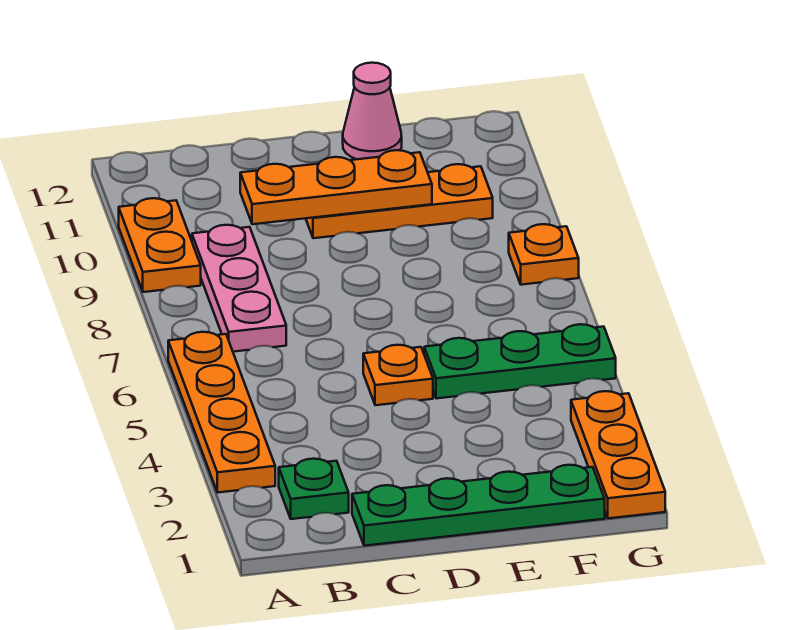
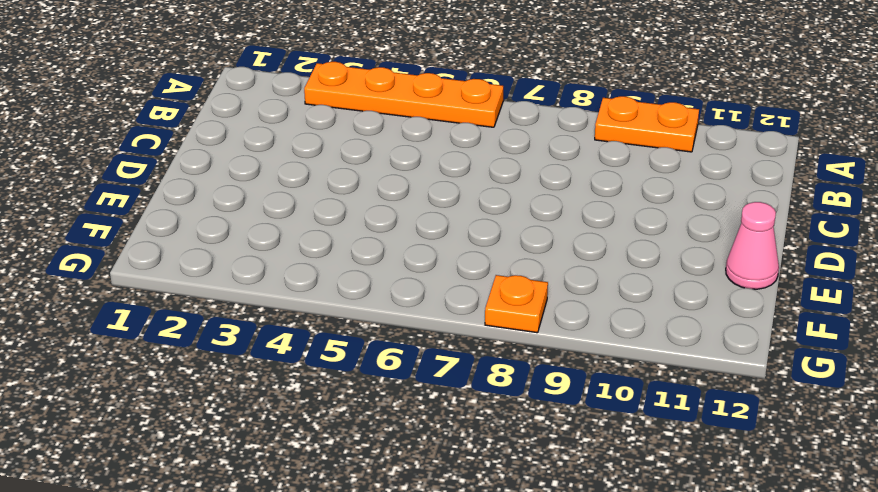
none -> green plate B2 level 1
none -> pink plate B7:B9 level 1
none -> green plate C1:F1 level 1

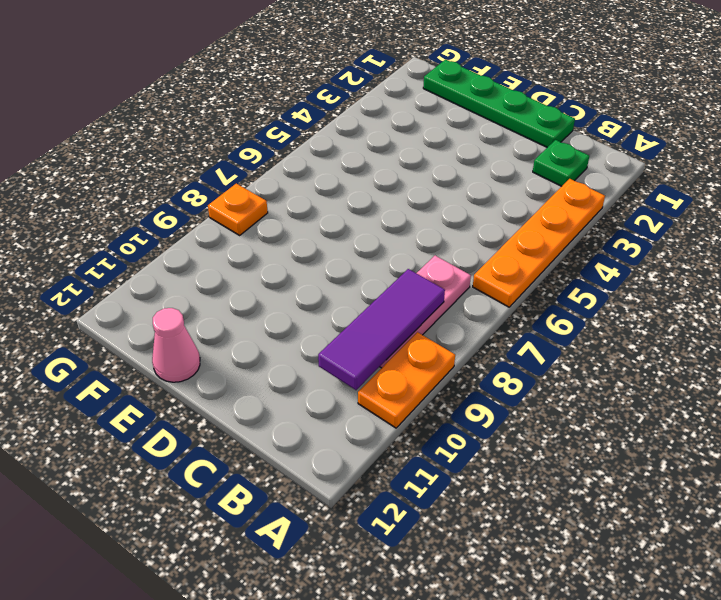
purple tile B8:B10 level 2 -> none
none -> orange plate D5 level 1
none -> orange plate D10:F10 level 1
none -> green plate E5:G5 level 1

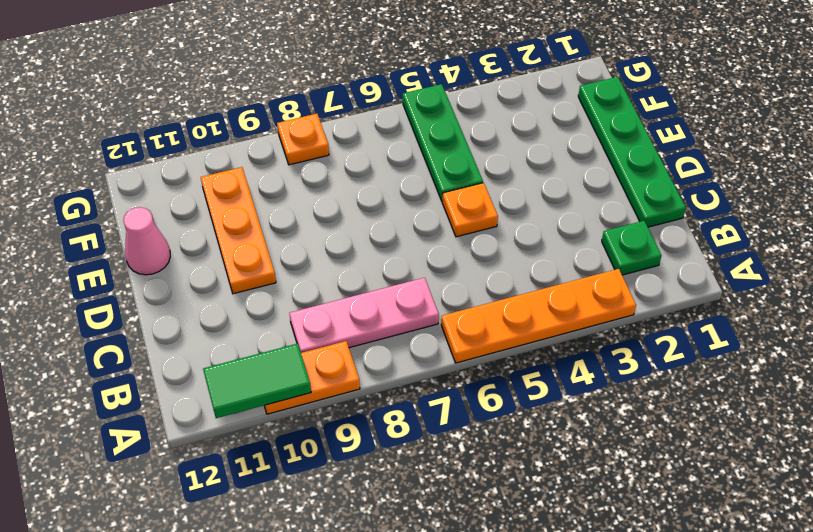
green tile A10:A11 level 2 -> none
none -> orange plate G1:G3 level 1
none -> orange plate C10:E10 level 2

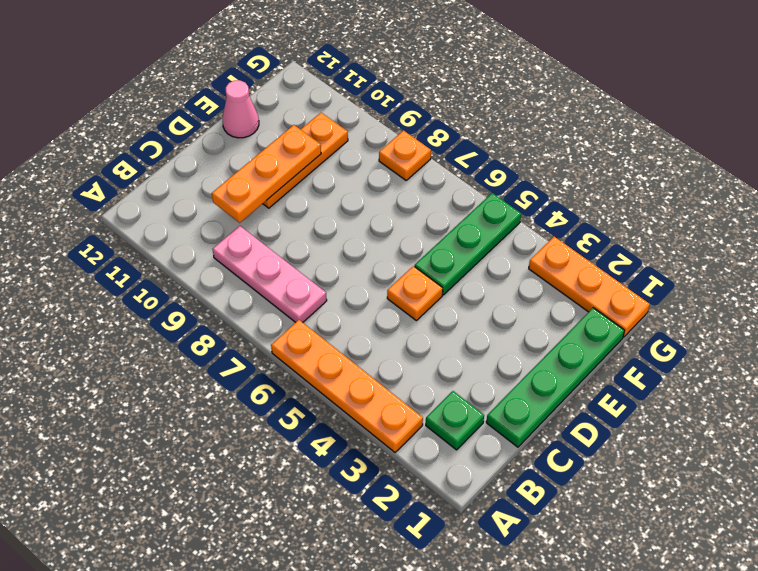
none -> orange plate A9:A10 level 1

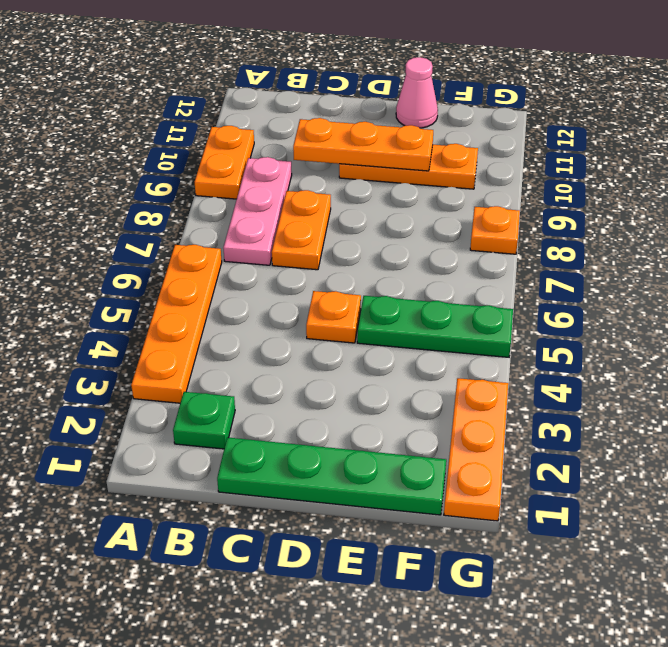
orange plate C7:C8 level 1 -> none

